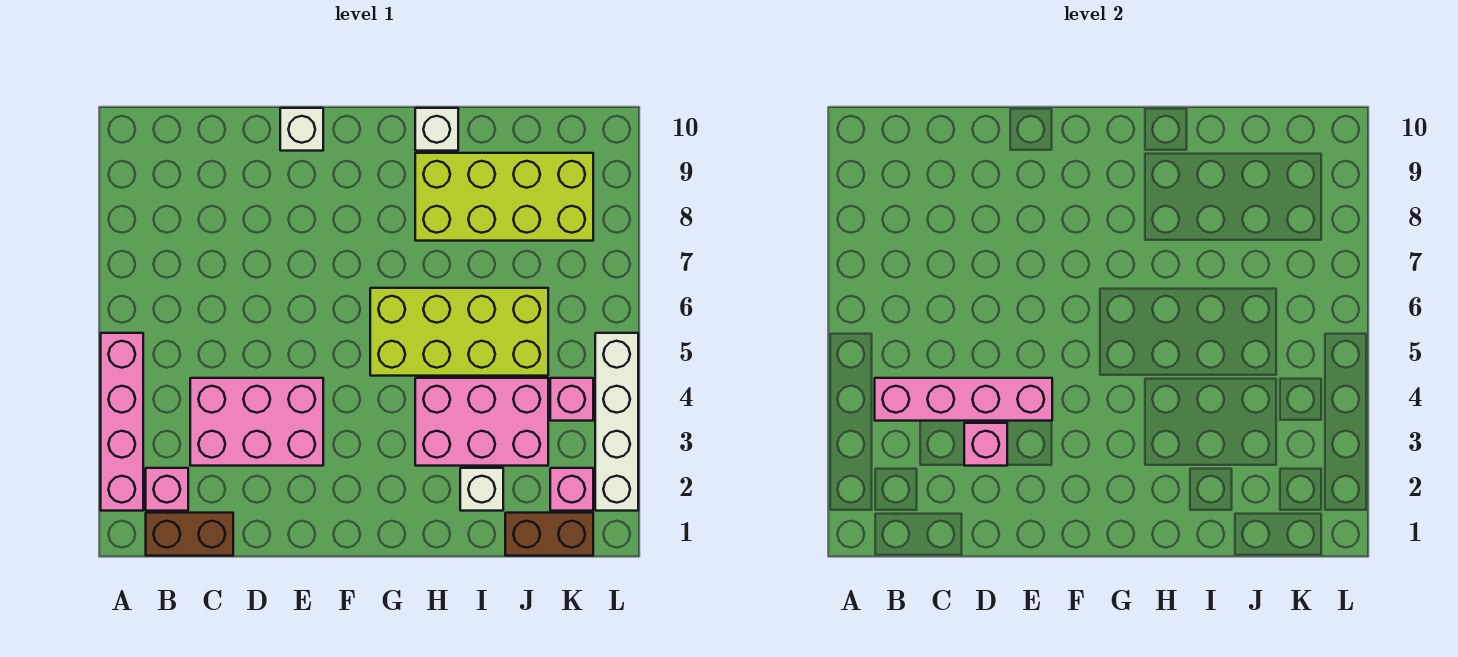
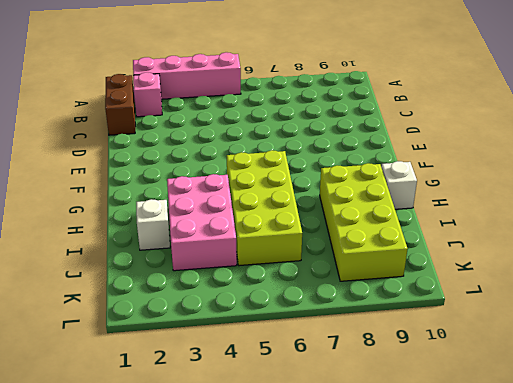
none -> pink brick C3:E4 level 1
none -> white brick E10 level 1
none -> brown brick J1:K1 level 1

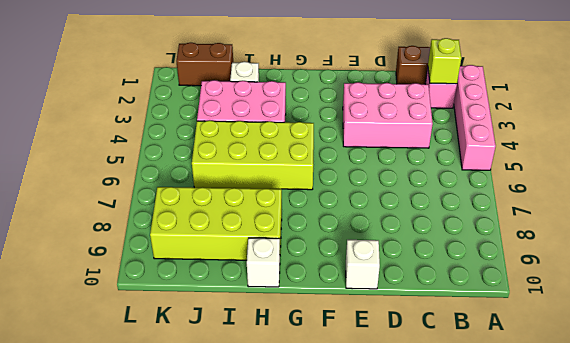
lime brick B2 level 2 -> none
none -> pink brick K2 level 1
none -> pink brick K4 level 1
none -> white brick L2:L5 level 1

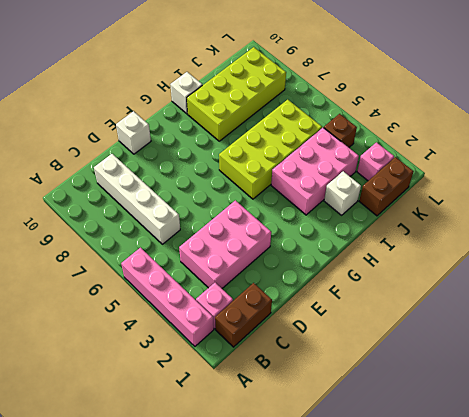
white brick C6:C9 level 1 -> white brick L2:L5 level 1
brown brick K4 level 1 -> pink brick K4 level 1
none -> pink brick B4:E4 level 2
none -> pink brick D3 level 2

